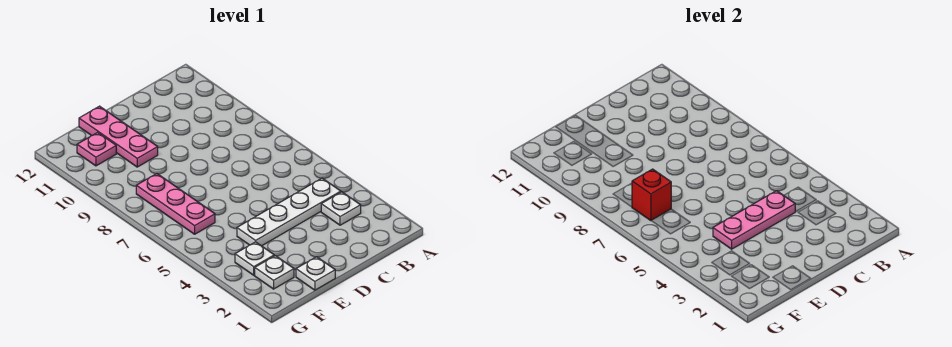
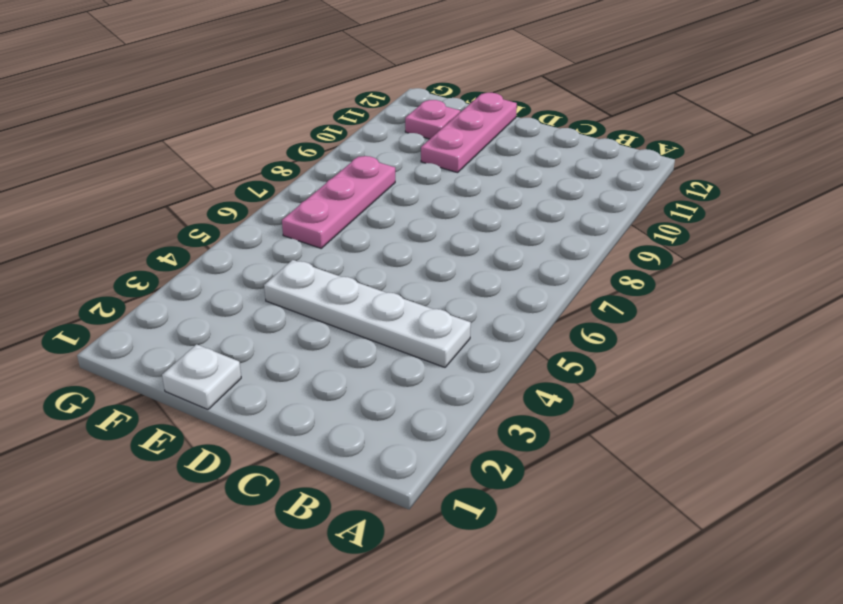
none -> white plate B3 level 1
none -> white plate F2 level 1

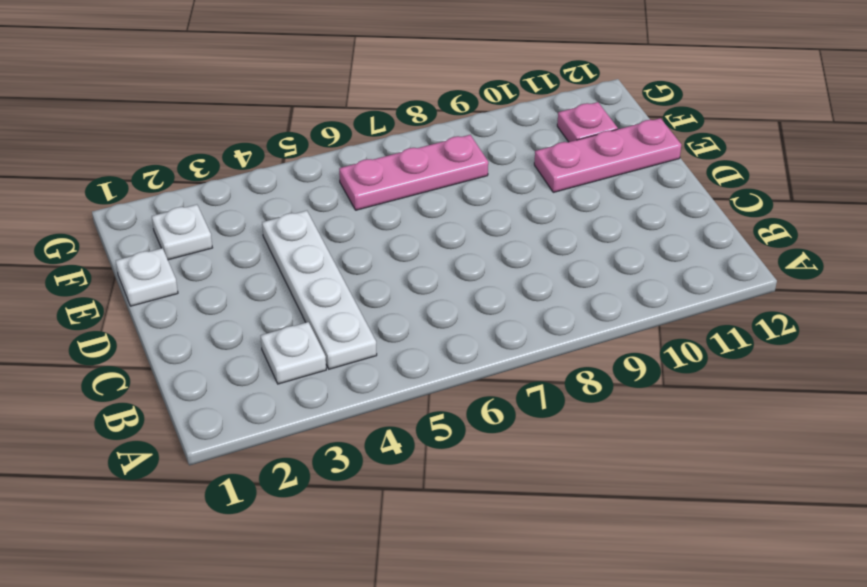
none -> white plate F3 level 1
none -> pink plate C4:E4 level 2

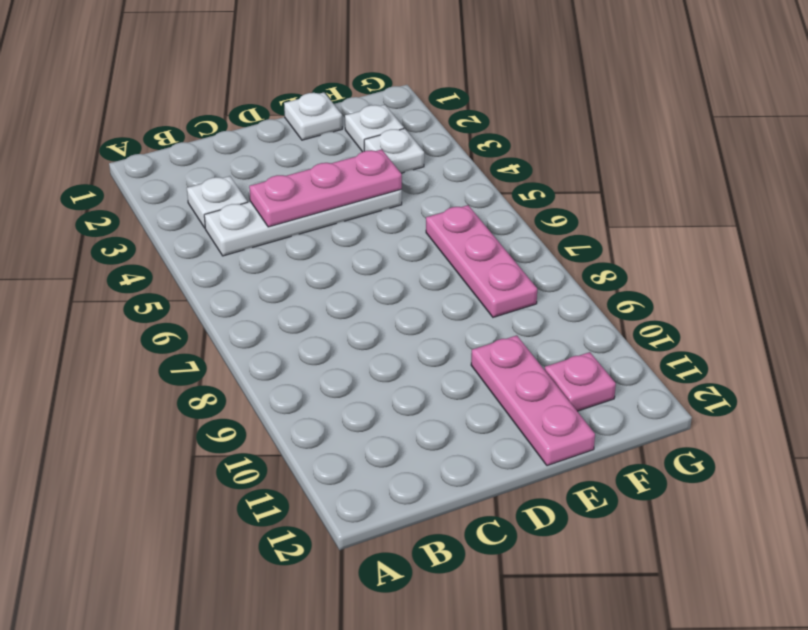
none -> red brick F7 level 2

